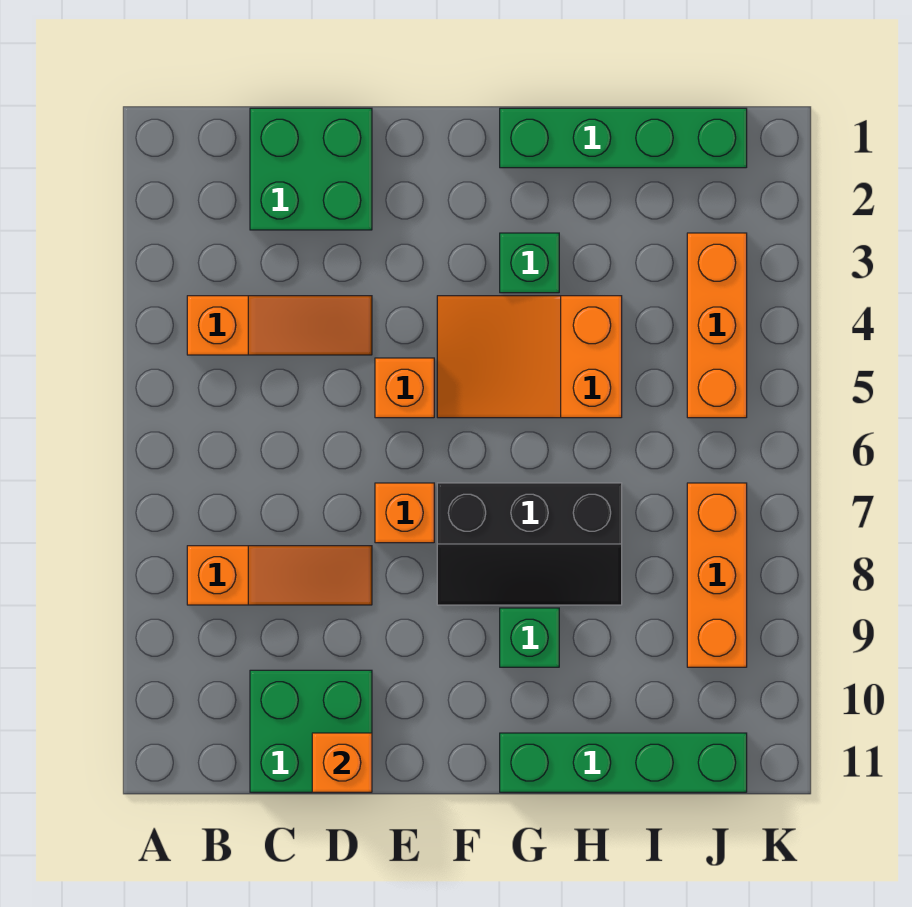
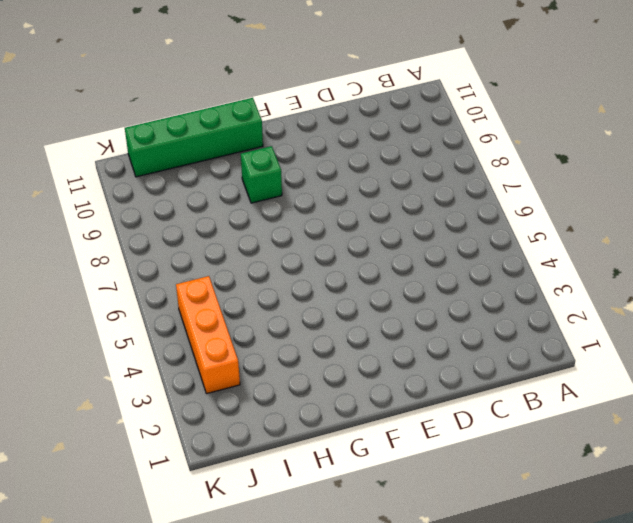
none -> orange slope B4:D4 level 1 top B
none -> orange slope B8:D8 level 1 top B
none -> green brick C1:D2 level 1

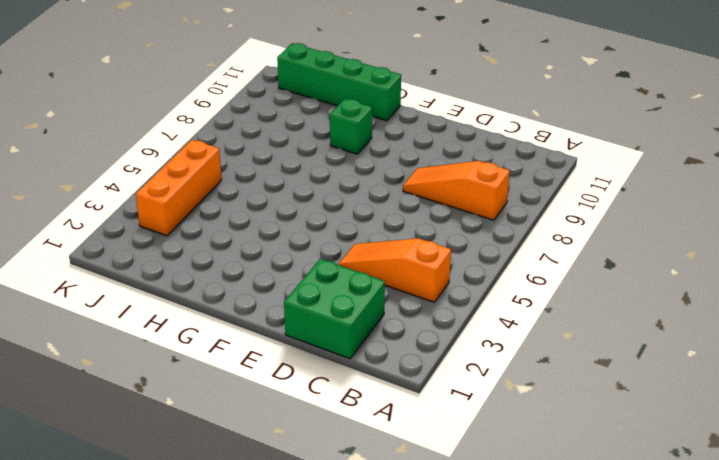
none -> green brick C10:D11 level 1
none -> orange brick E5 level 1
none -> orange brick E7 level 1

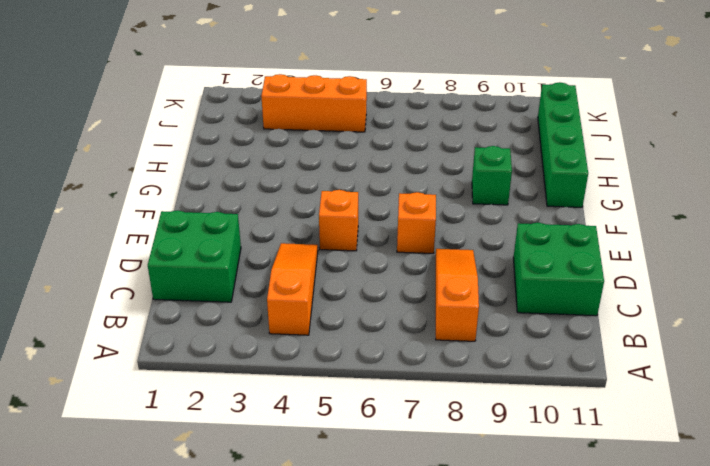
none -> orange slope F4:H5 level 1 top H
none -> black slope F7:H8 level 1 top 7
none -> green brick G1:J1 level 1

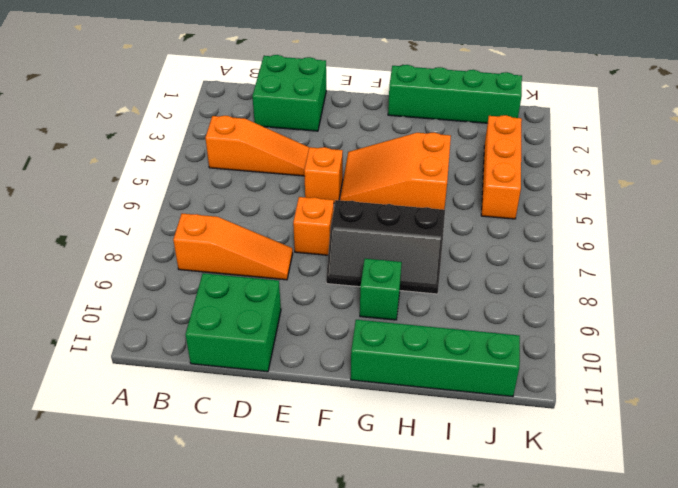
none -> green brick G3 level 1
none -> orange brick J7:J9 level 1
none -> orange brick D11 level 2

